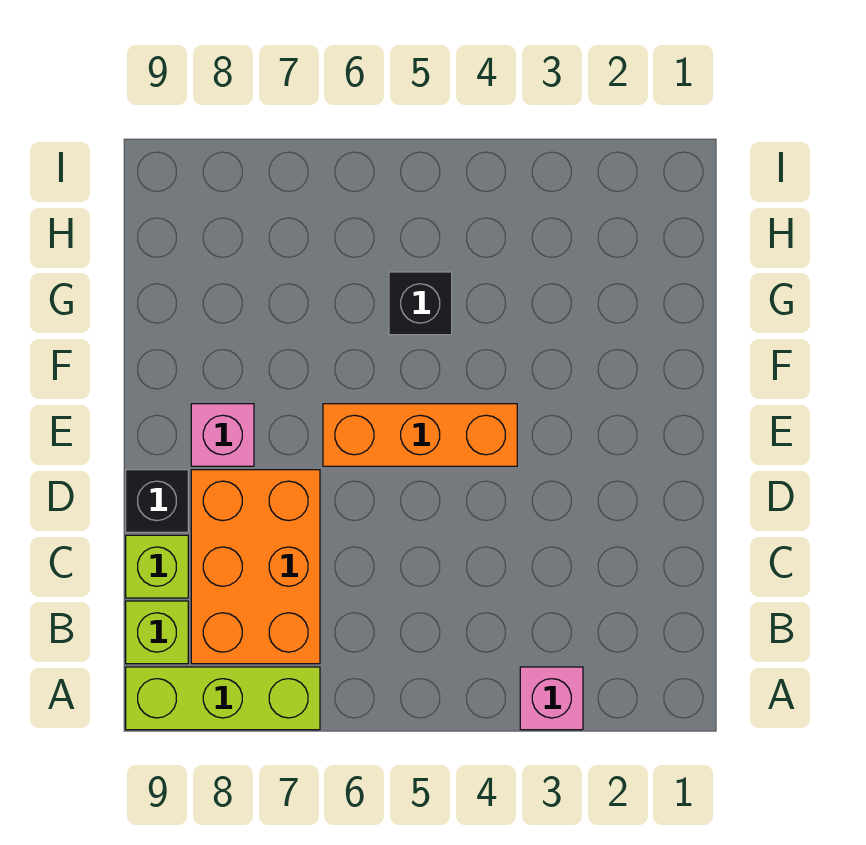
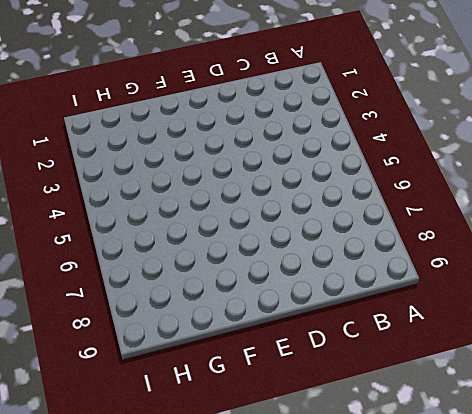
none -> pink brick A3 level 1
none -> lime brick A7:A9 level 1

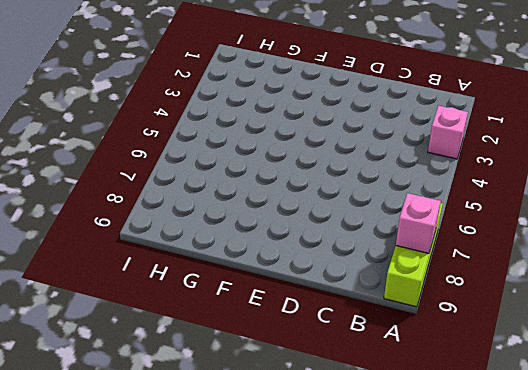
pink brick A8 level 2 -> pink brick E8 level 1
none -> orange brick B7:D8 level 1
none -> lime brick B9 level 1

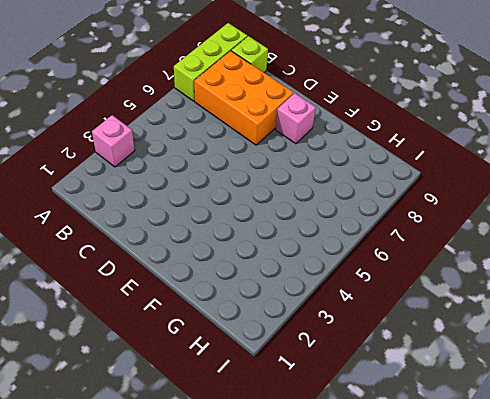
none -> lime brick C9 level 1
none -> black brick D9 level 1

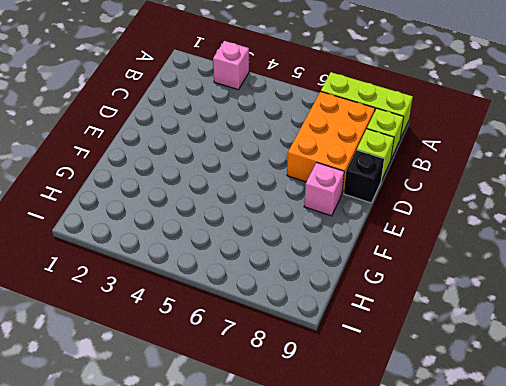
none -> orange brick E4:E6 level 1
none -> black brick G5 level 1

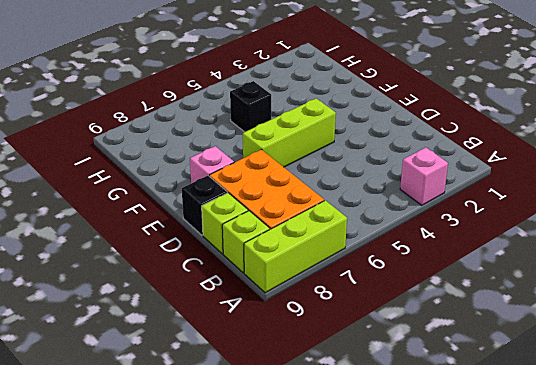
lime brick E4:E6 level 1 -> orange brick E4:E6 level 1

